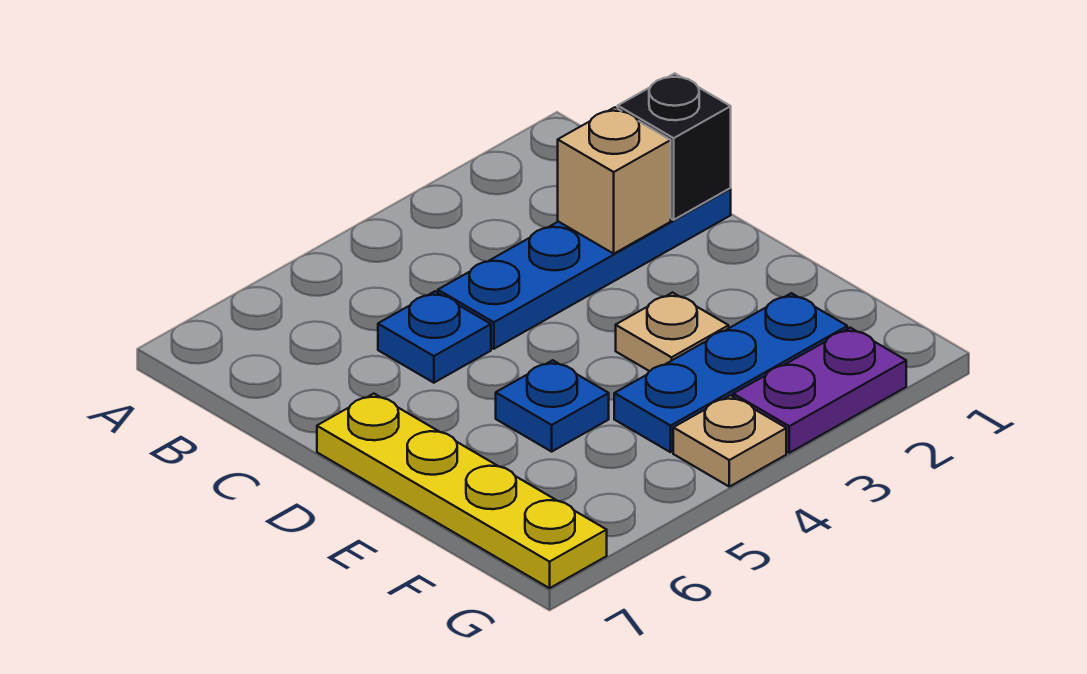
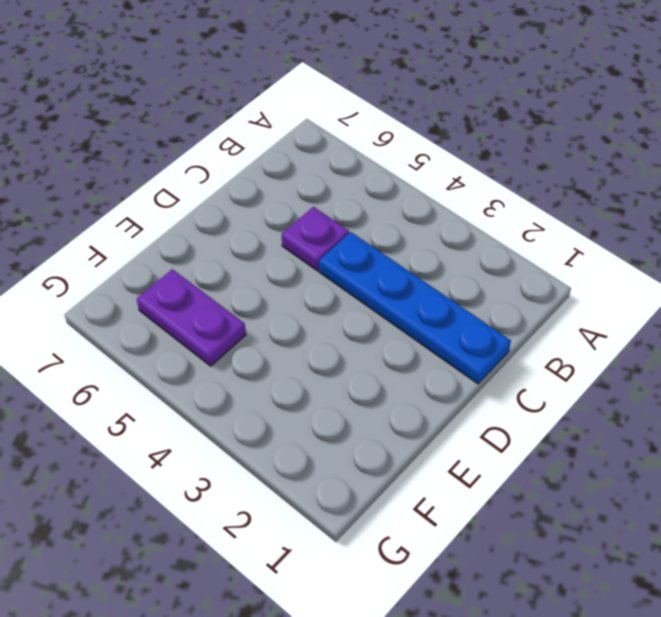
purple plate C5 level 1 -> blue plate C5 level 1
purple plate F5:F6 level 1 -> purple plate G2:G3 level 1
none -> yellow plate D7:G7 level 1
none -> tan plate E3 level 1

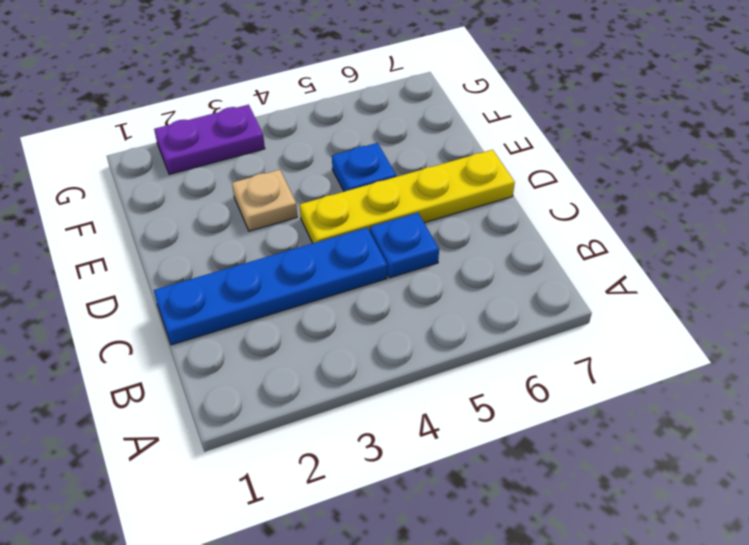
yellow plate D4:D7 level 1 -> yellow plate D7:G7 level 1
none -> blue plate F2:F4 level 1
none -> tan plate G4 level 1

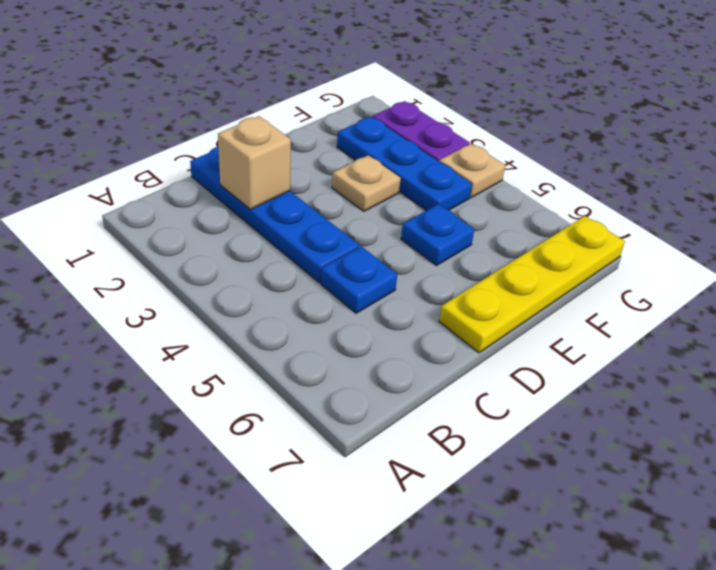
none -> black brick C1 level 2

